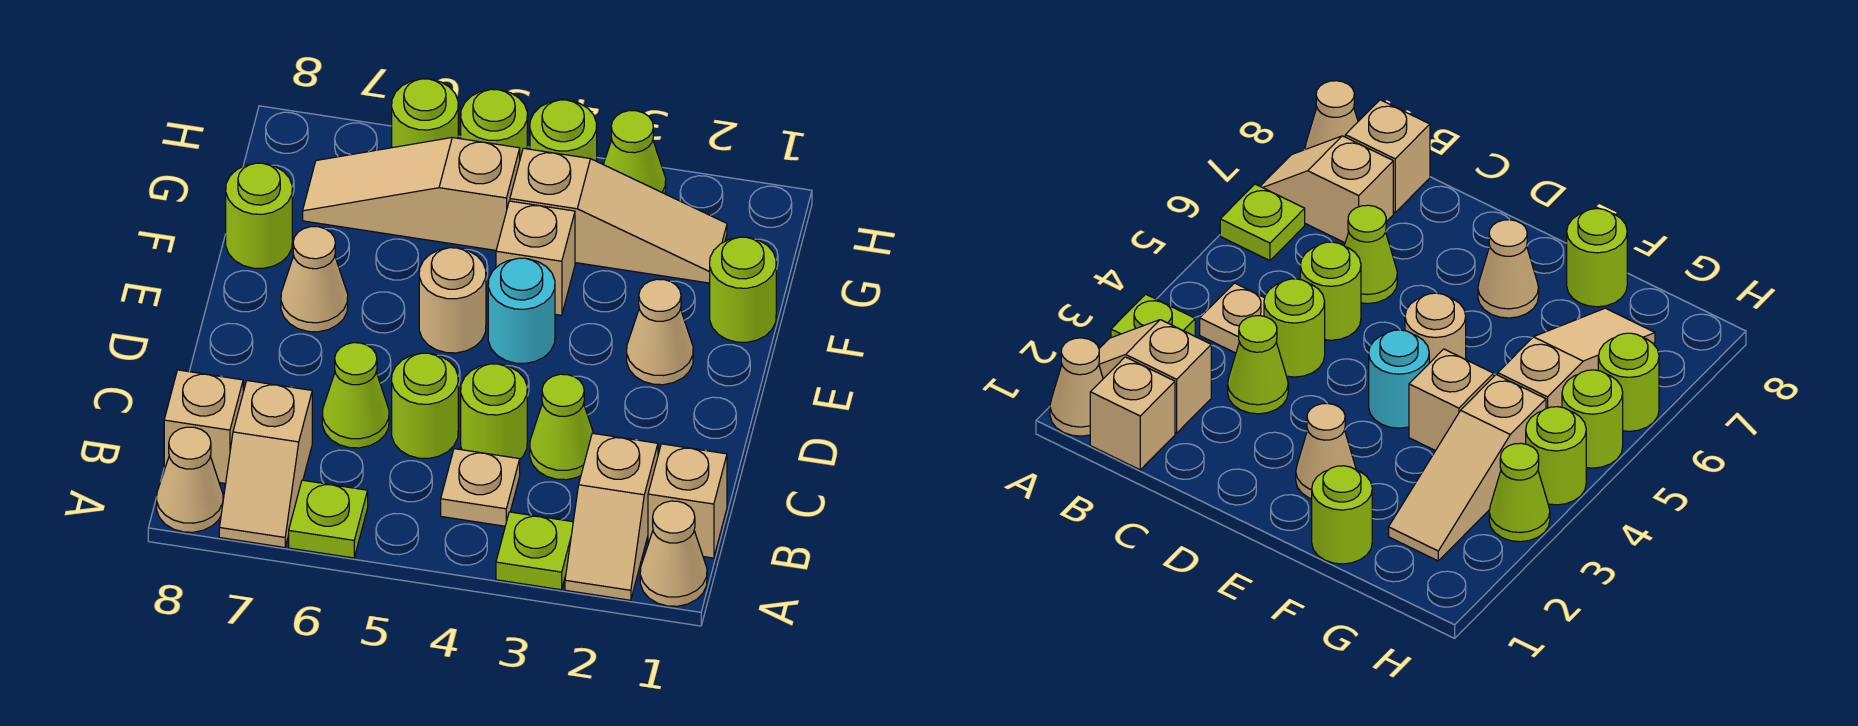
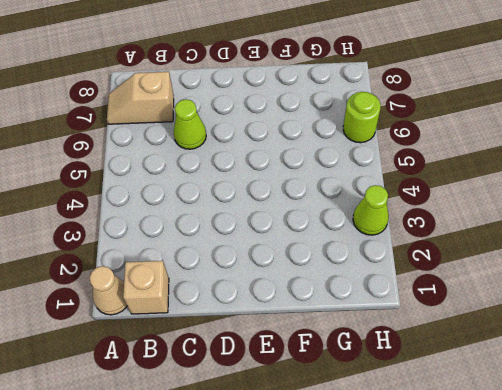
none -> tan slope A2:B2 level 1 top B
none -> lime plate A3 level 1
none -> lime plate A6 level 1

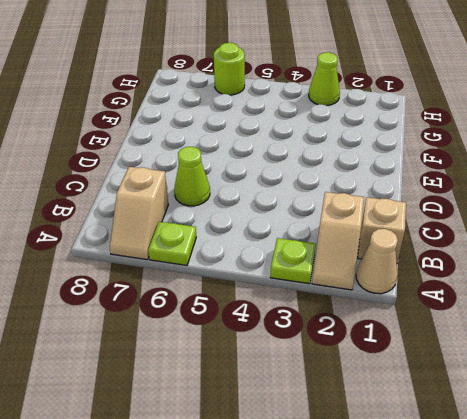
none -> tan cone A8 level 1
none -> tan plate B4 level 1
none -> tan brick B8 level 1

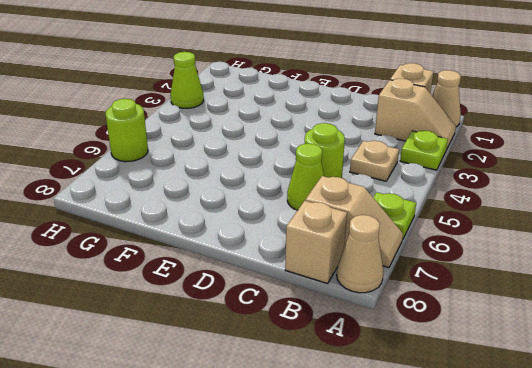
none -> lime cone C3 level 1
none -> lime round brick C4 level 1
none -> tan cone E2 level 1

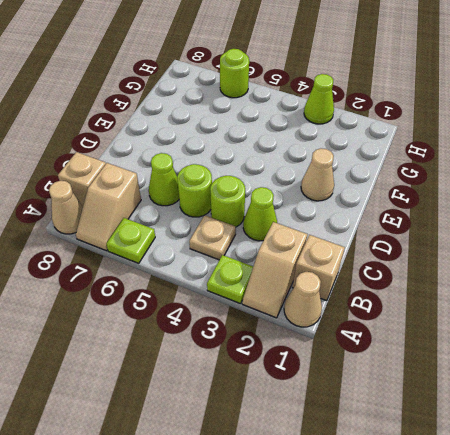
none -> cyan round brick E4 level 1
none -> tan round brick E5 level 1
none -> tan cone E7 level 1

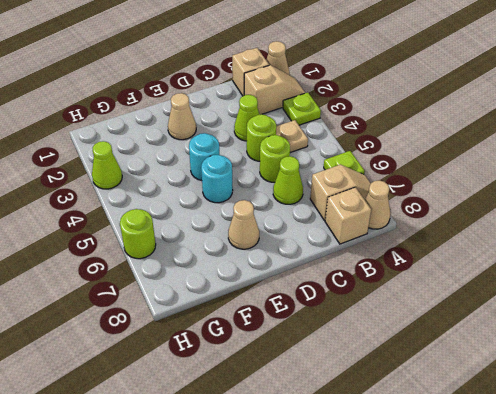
cyan round brick E5 level 1 -> tan round brick E5 level 1
none -> lime round brick F1 level 1
none -> tan brick F4 level 1
none -> lime round brick F8 level 1

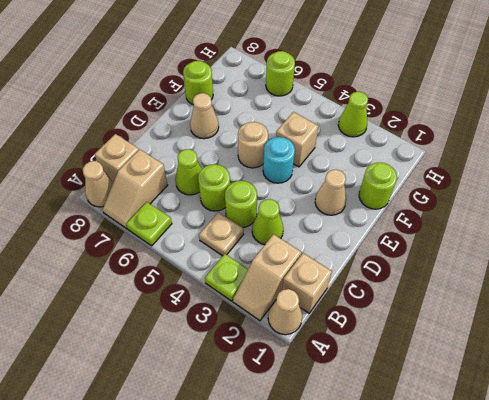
none -> tan slope G2:G4 level 1 top 4
none -> tan slope G5:G7 level 1 top 5
none -> lime round brick H4 level 1

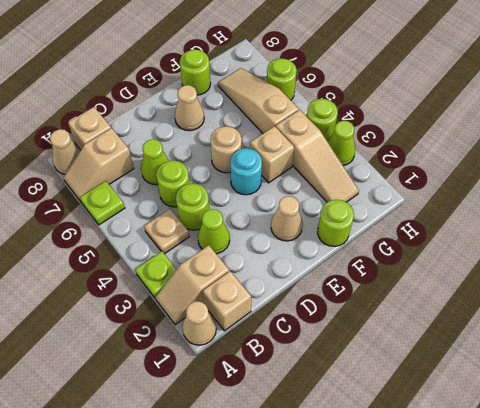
none -> lime round brick H5 level 1

